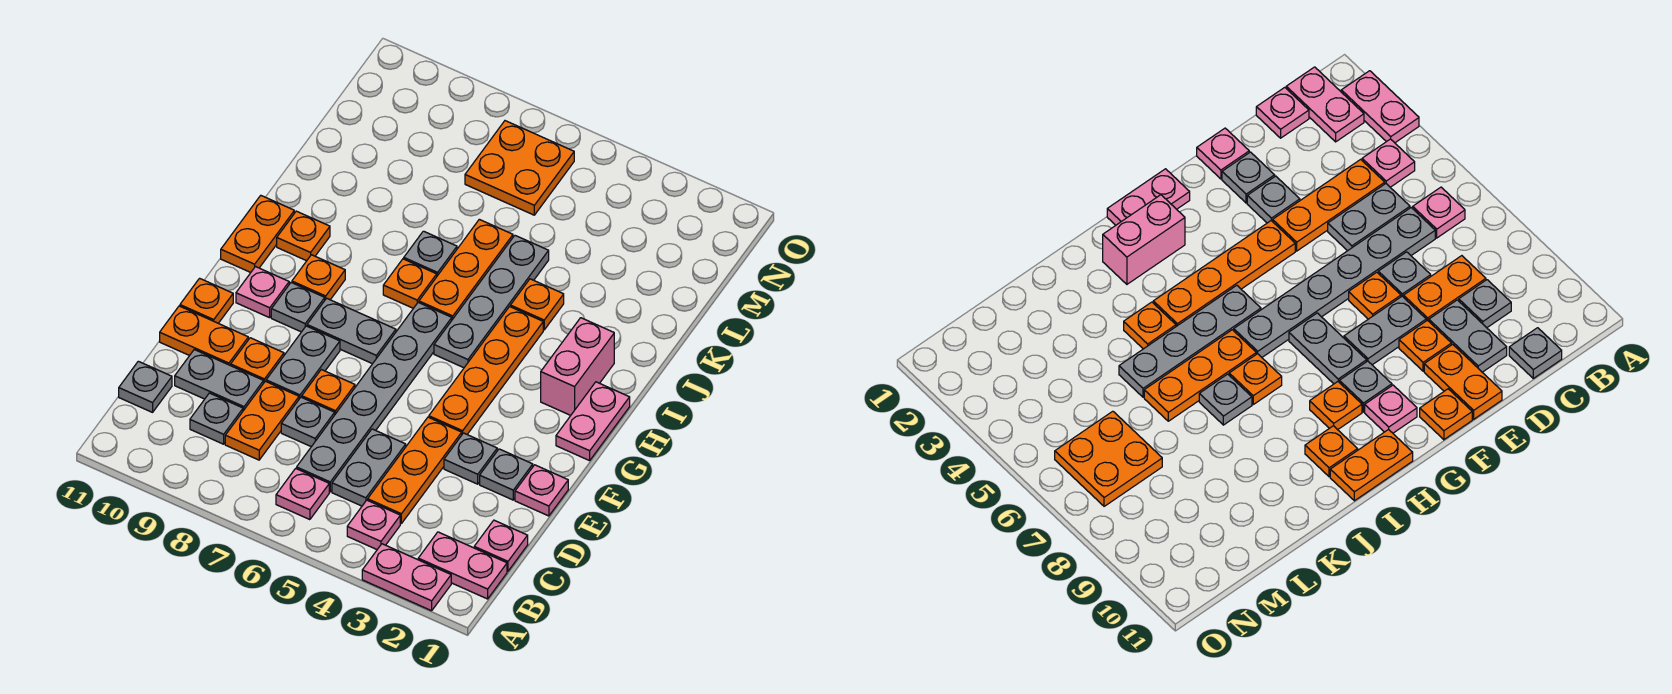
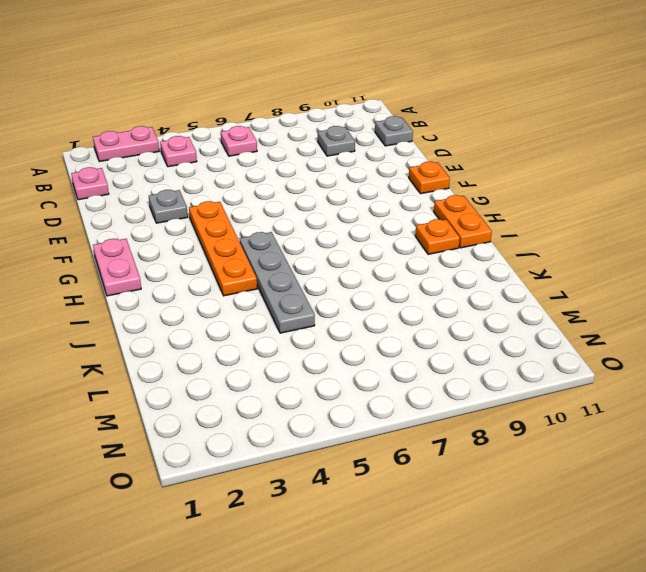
none -> pink plate B1:B2 level 1
none -> orange plate C4:E4 level 1
none -> grey plate C5:D5 level 1
none -> grey plate C6:H6 level 1

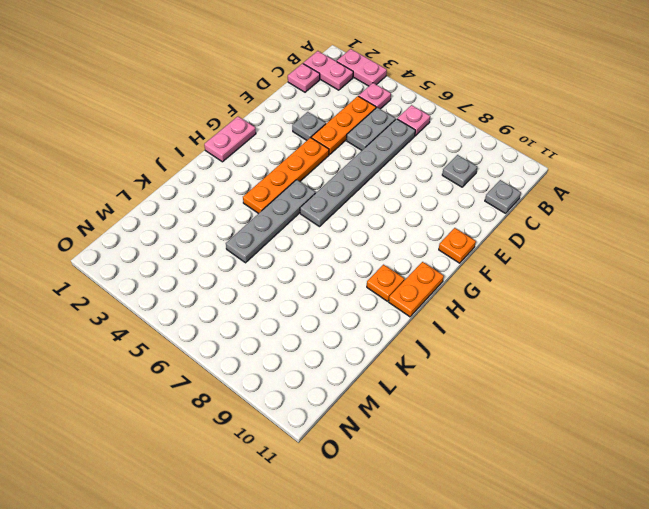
none -> orange plate C8:D8 level 1
none -> grey plate D7 level 1
none -> grey plate D9:D10 level 1
none -> pink plate E1 level 1

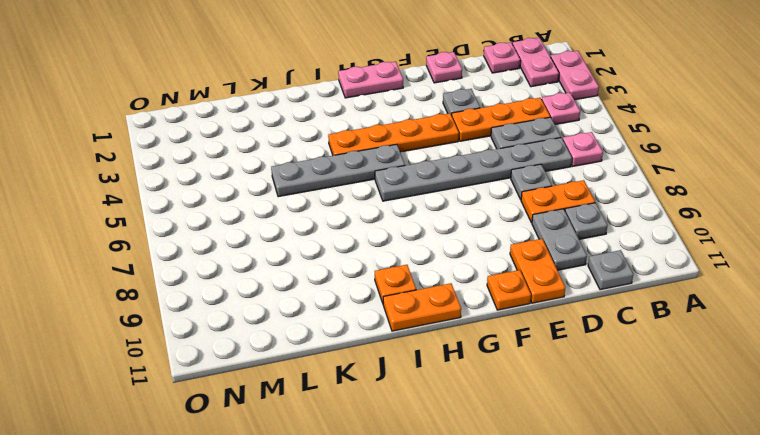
none -> grey plate E2 level 1
none -> orange plate E7 level 1
none -> grey plate E8:F8 level 1
none -> orange plate E9 level 1

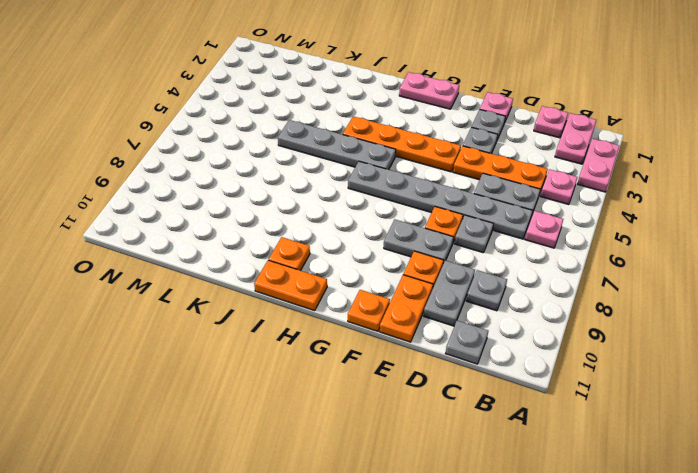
none -> orange plate C8:D8 level 1
none -> grey plate G7:G8 level 1
none -> grey plate G9 level 1
none -> pink plate G10 level 1

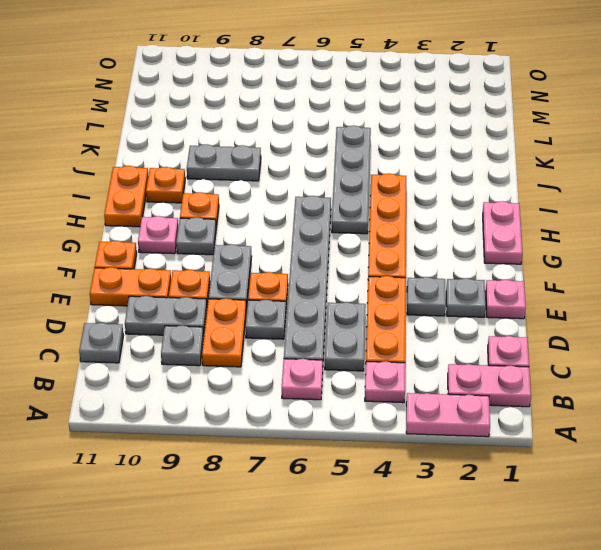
grey plate J8:J9 level 1 -> grey plate G7:G8 level 1
none -> pink brick H2:I2 level 1
none -> orange plate I6:K6 level 1
none -> orange plate I7 level 1
none -> orange plate J4 level 1

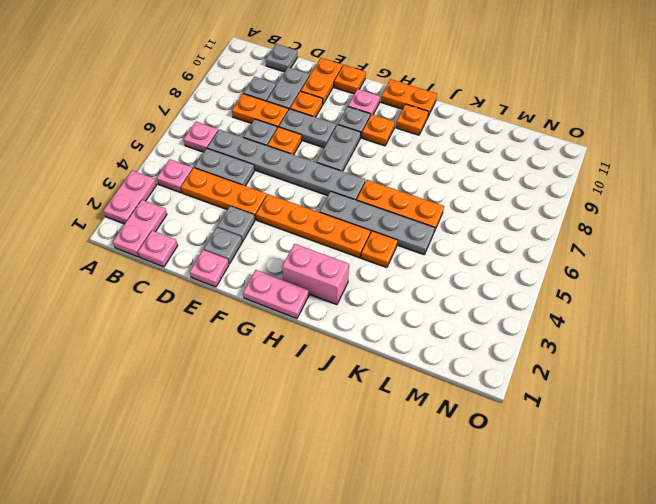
none -> orange plate I7 level 1
none -> grey plate J7 level 1
none -> orange plate M6:N7 level 1

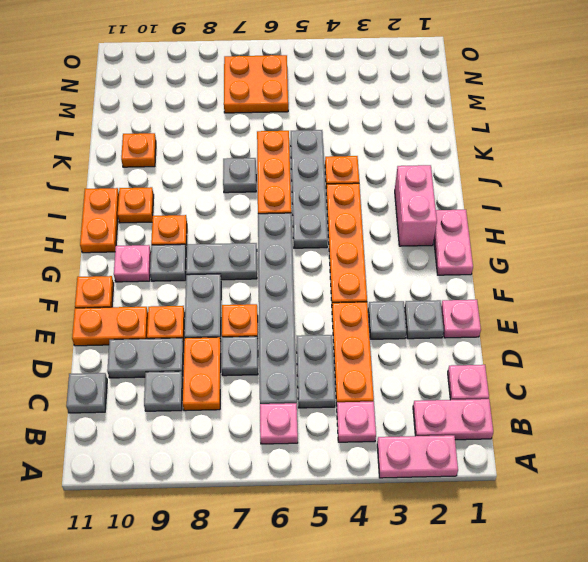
orange plate K10 level 1 -> orange plate I7 level 1

